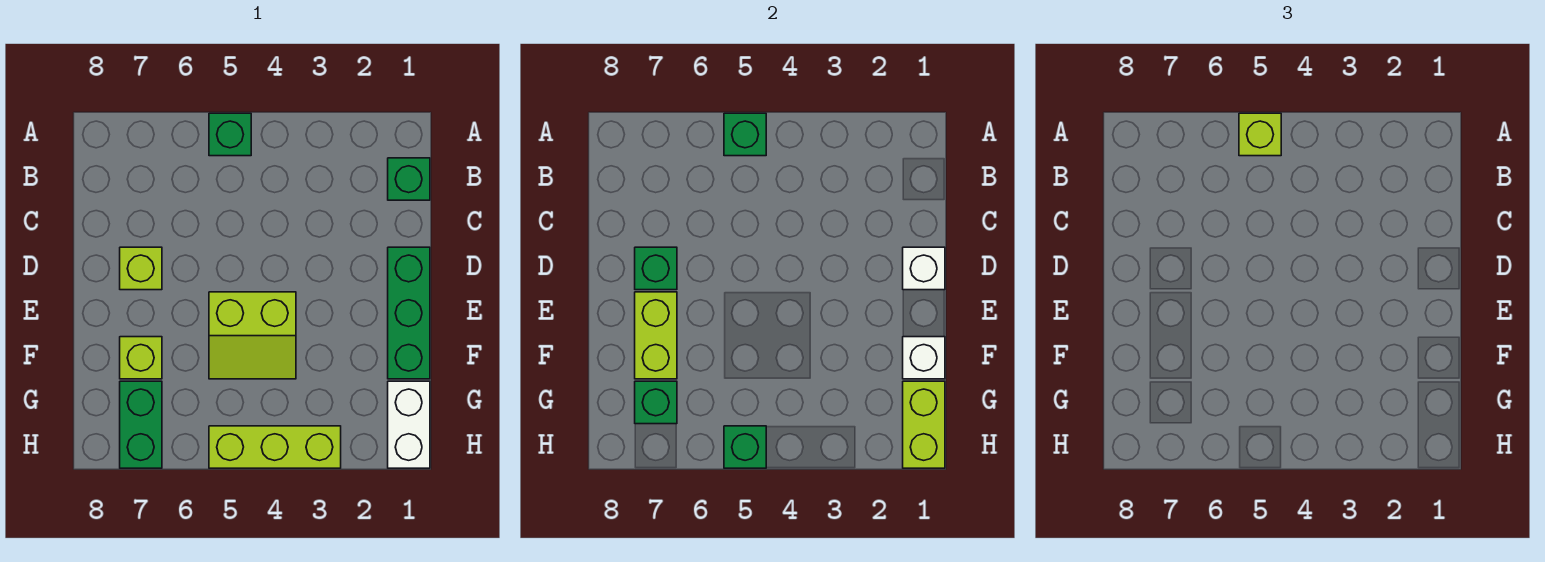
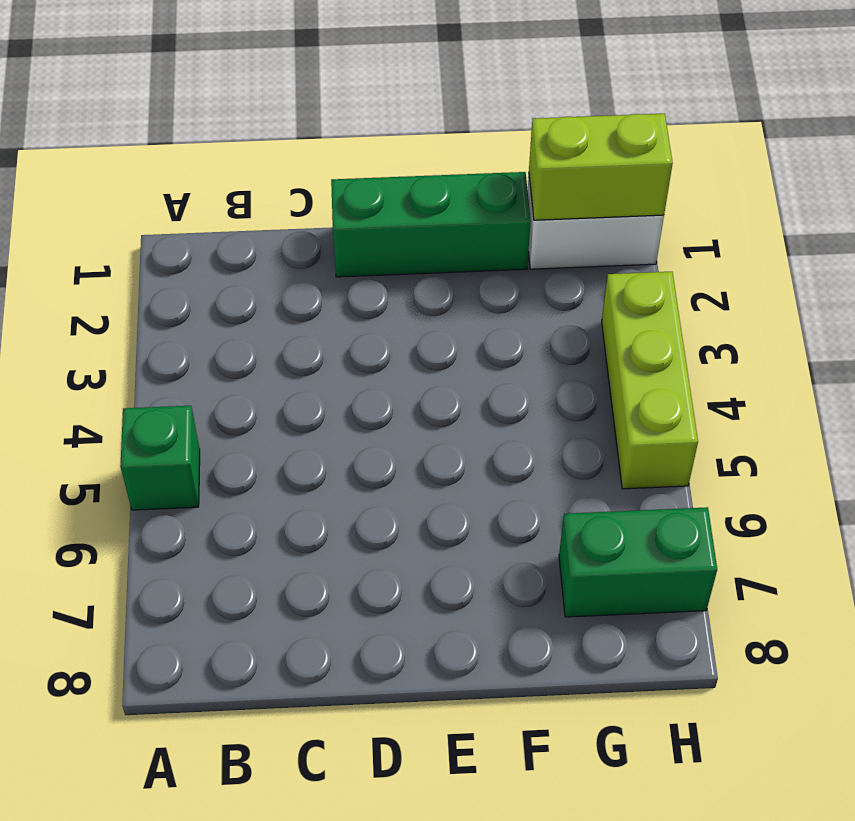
none -> green brick B1 level 1
none -> lime brick D7 level 1
none -> lime slope E4:F5 level 1 top E

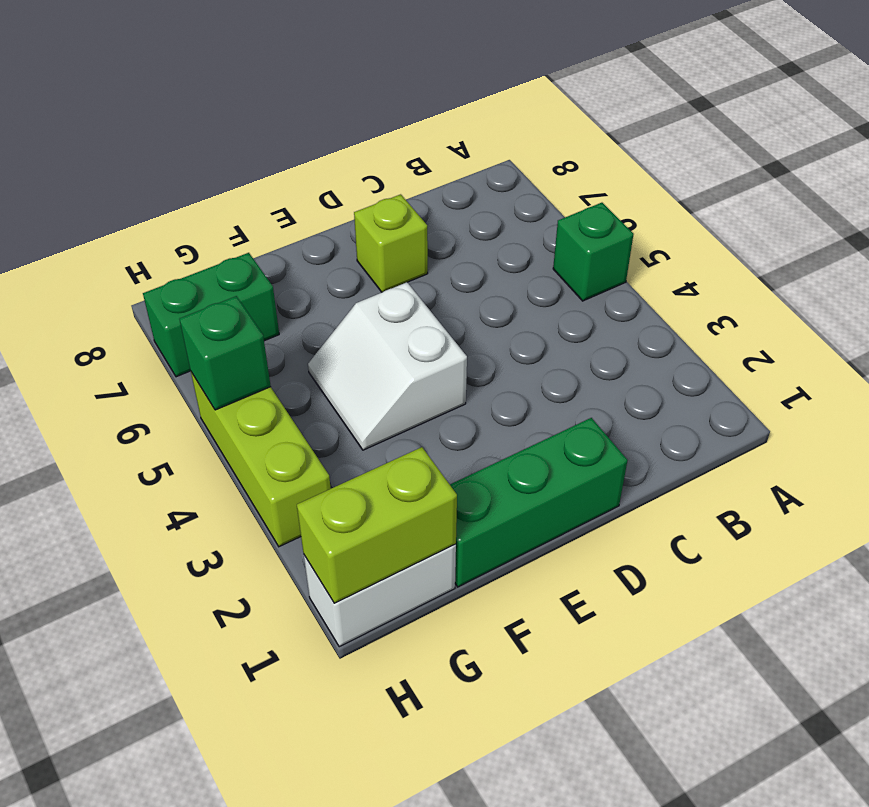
white slope E4:F5 level 1 top E -> lime slope E4:F5 level 1 top E
none -> green brick B1 level 1
none -> lime brick F7 level 1
none -> green brick A5 level 2

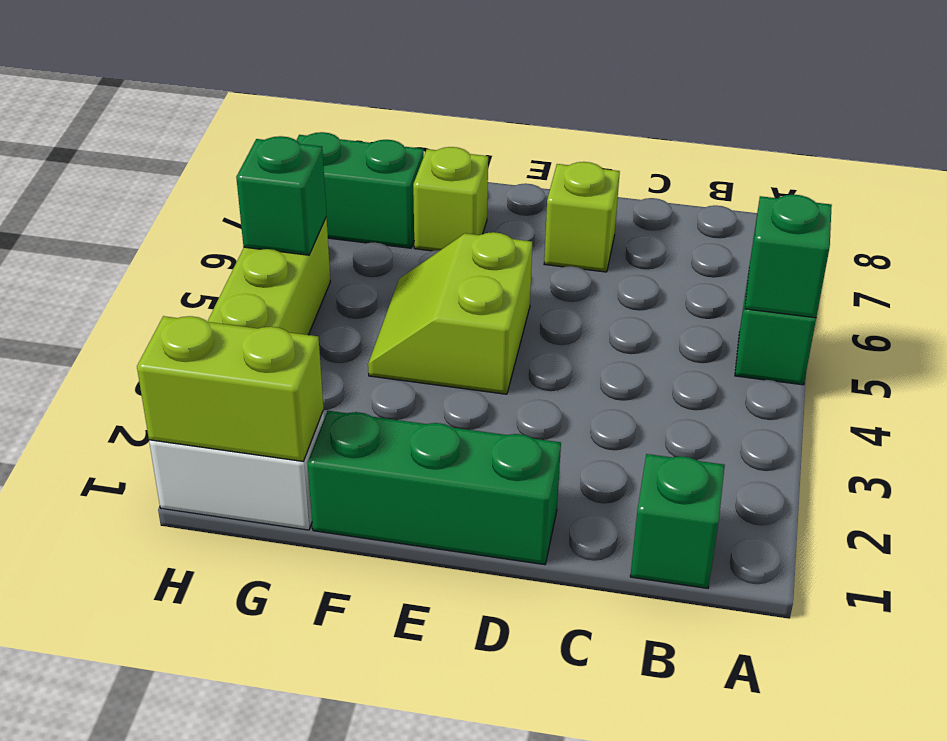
none -> white brick D1 level 2
none -> green brick D7 level 2
none -> lime brick E7:F7 level 2

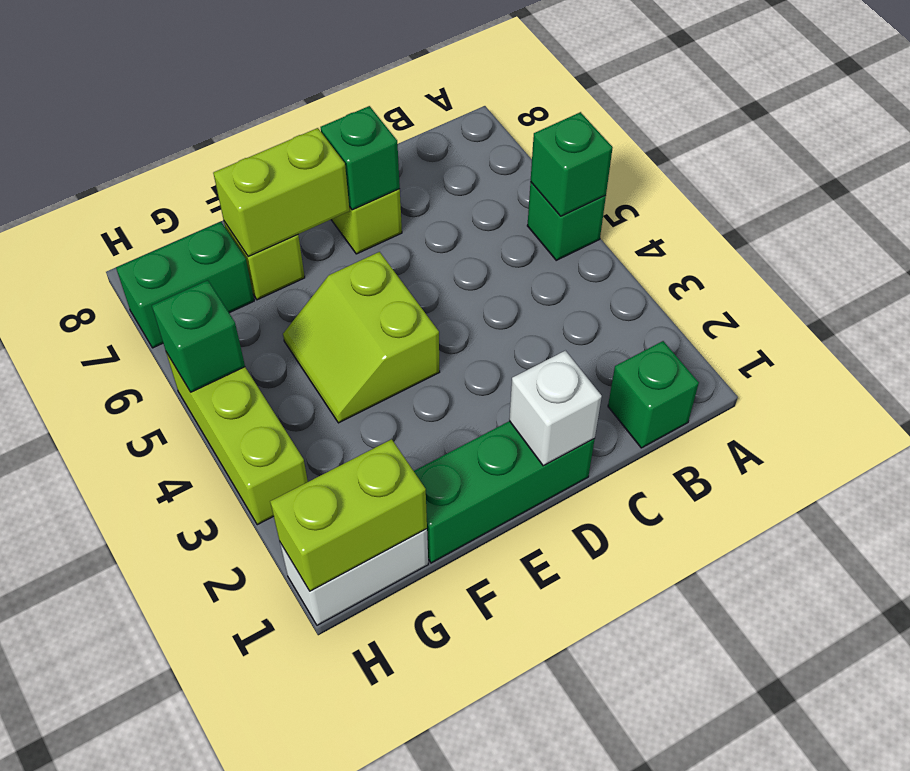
none -> white brick F1 level 2
none -> green brick G7 level 2
none -> lime brick A5 level 3

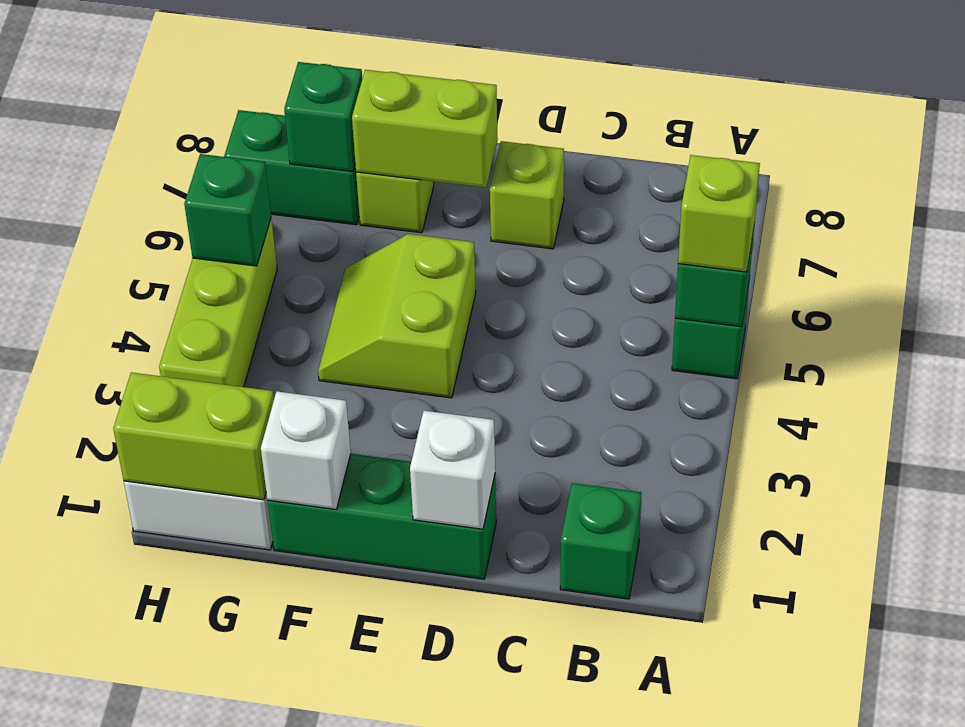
none -> green brick D7 level 2

